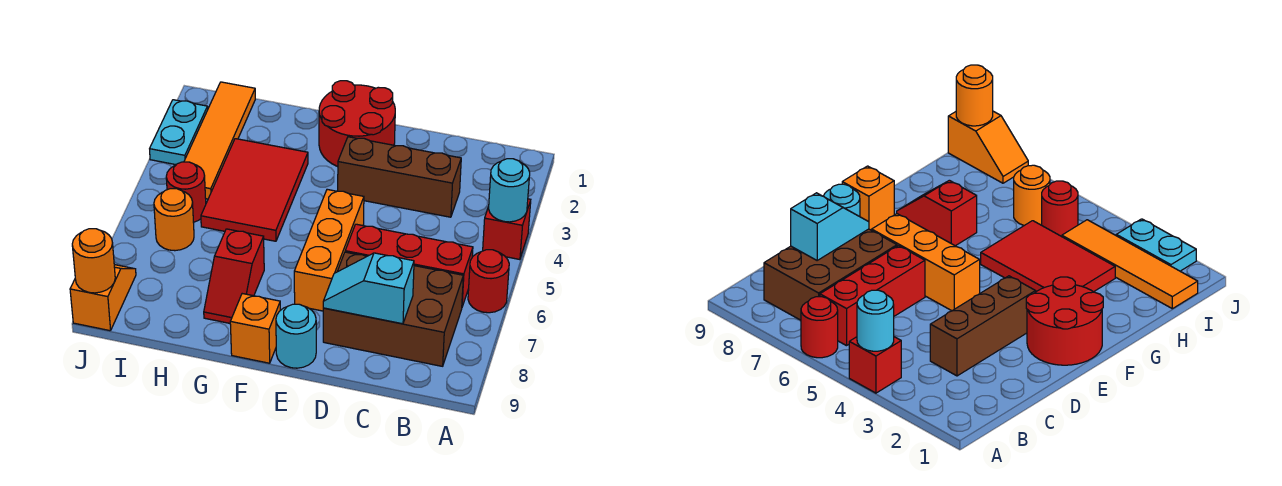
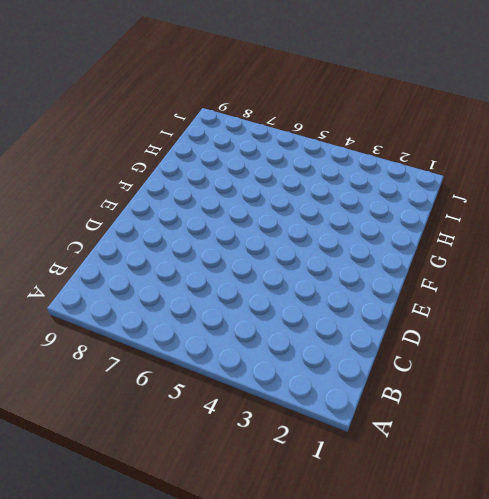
none -> red brick A4 level 1
none -> red round brick A6 level 1
none -> red brick B6:D6 level 1

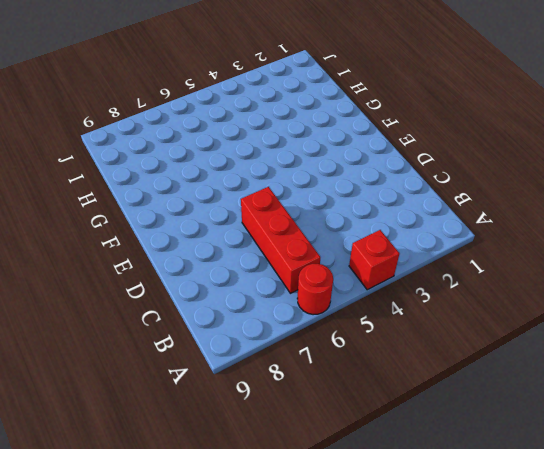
none -> brown brick B7:D8 level 1
none -> brown brick C3:E3 level 1
none -> red round brick E1:F2 level 1

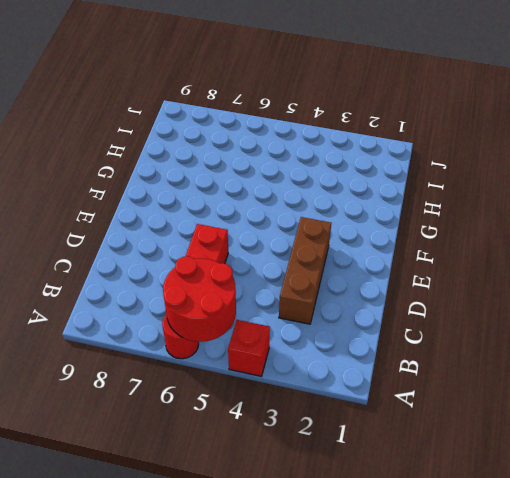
red round brick A5:B6 level 2 -> red round brick E1:F2 level 1
none -> brown brick B7:D8 level 1
none -> orange brick E5:E7 level 1
none -> cyan round brick E9 level 1

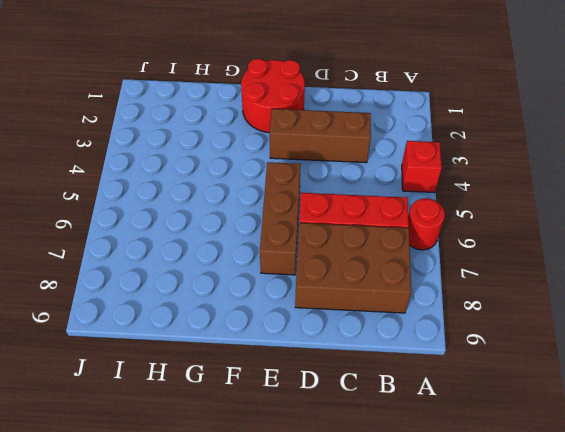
brown brick E5:E7 level 1 -> orange brick E5:E7 level 1
none -> cyan round brick E9 level 1
none -> orange brick F9 level 1
none -> red tile G3:H5 level 1

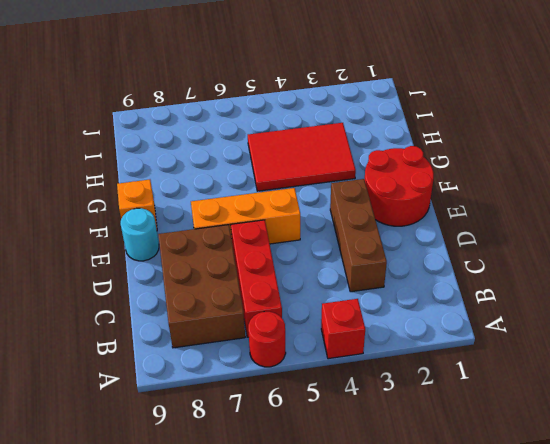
none -> red slope G7:G8 level 1 top 7
none -> orange tile I1:I4 level 1
none -> red round brick I5 level 1

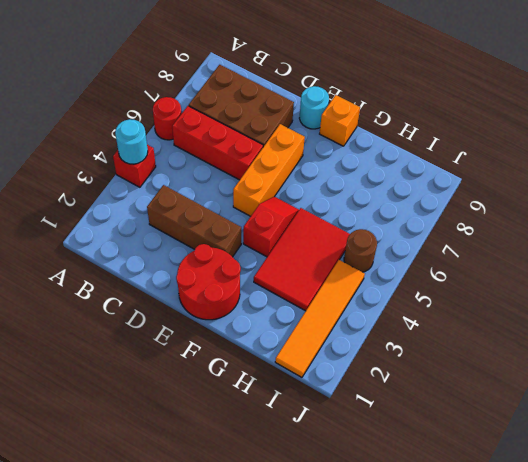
red slope F4:F5 level 1 top 4 -> red slope G7:G8 level 1 top 7
brown round brick I5 level 1 -> red round brick I5 level 1
none -> orange round brick I6 level 1
none -> cyan plate J2:J3 level 1
none -> orange slope J8:J9 level 1 top 9

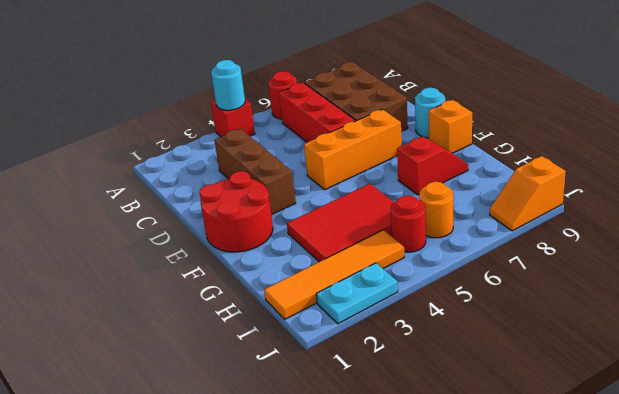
none -> cyan slope C8:D8 level 2 top C
none -> orange round brick J9 level 2

